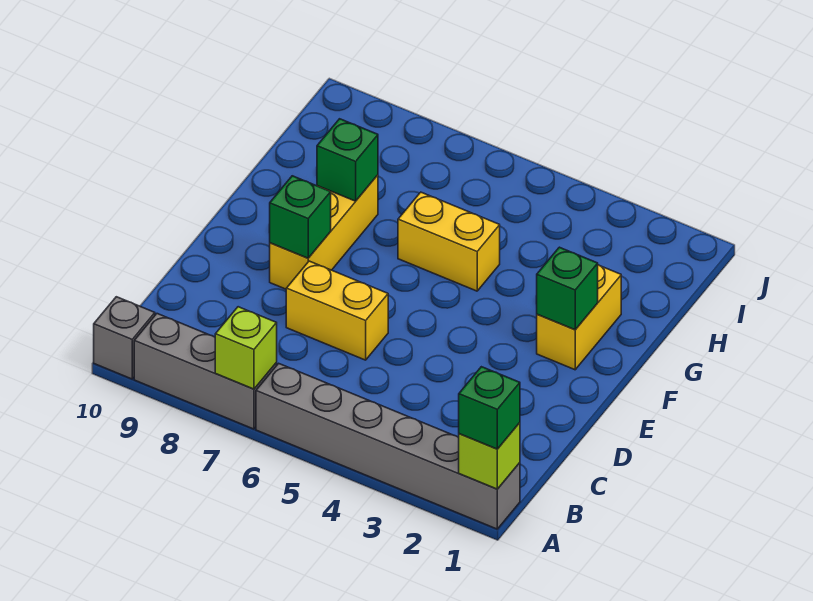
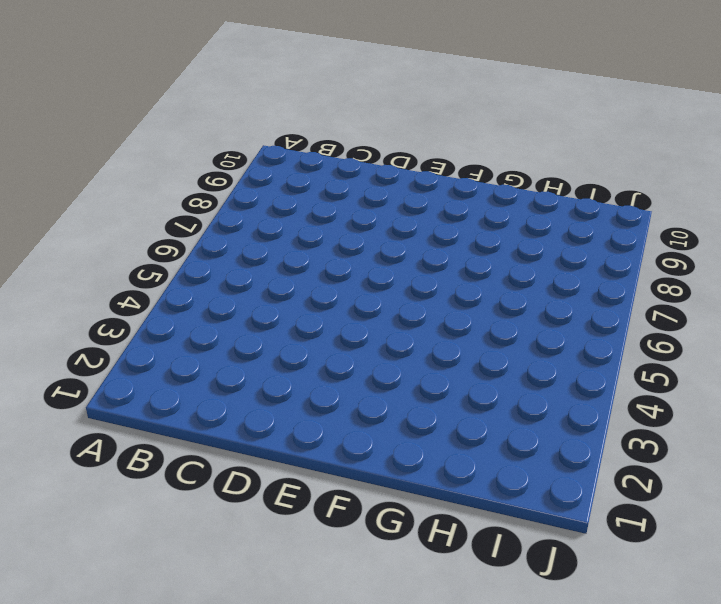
none -> grey brick A1:A6 level 1
none -> grey brick A7:A9 level 1
none -> grey brick A10 level 1

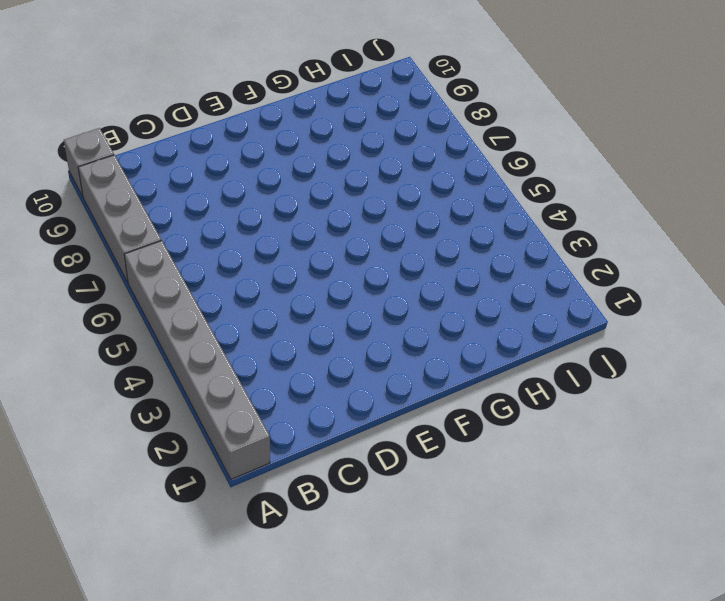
none -> yellow brick D6:D7 level 1
none -> yellow brick E8:G8 level 1
none -> yellow brick F2:G2 level 1

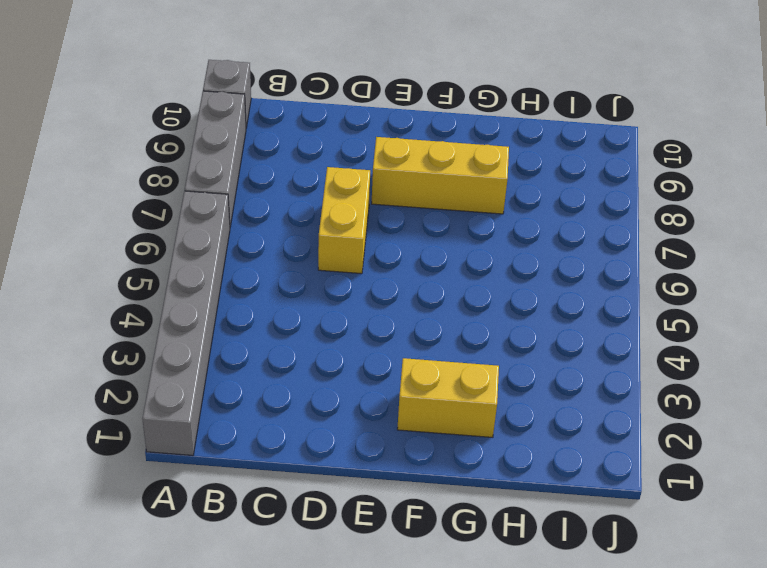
none -> yellow brick G5:G6 level 1
none -> lime brick A1 level 2
none -> lime brick A7 level 2

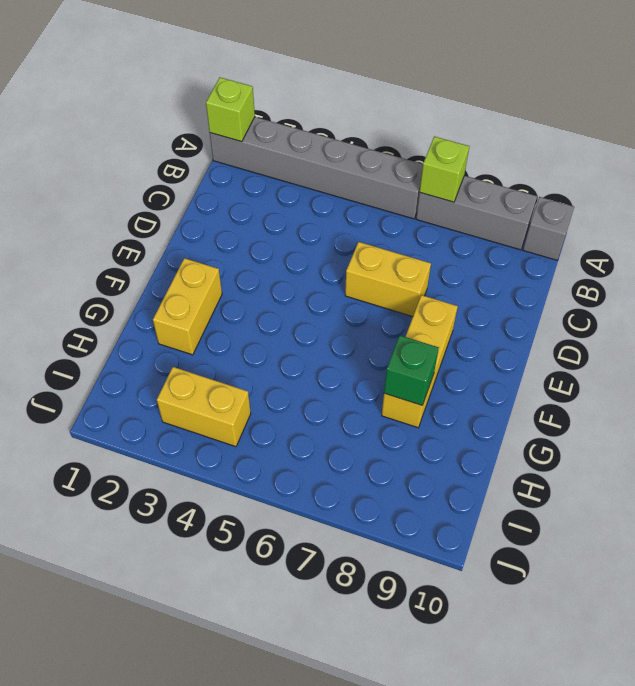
yellow brick I3:I4 level 1 -> yellow brick G5:G6 level 1
none -> green brick E8 level 2
none -> green brick F2 level 2
none -> green brick A1 level 3

